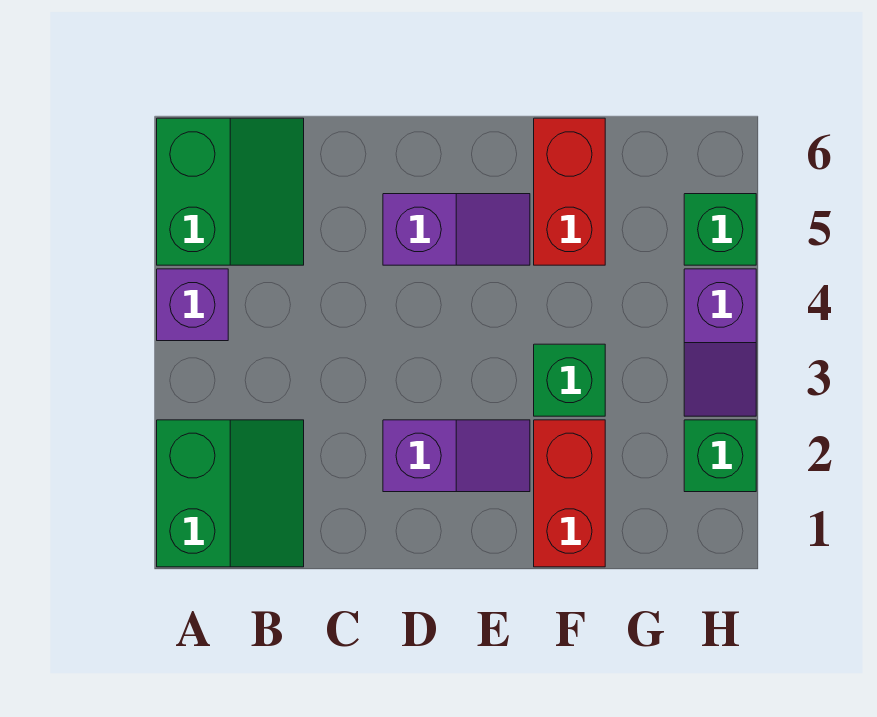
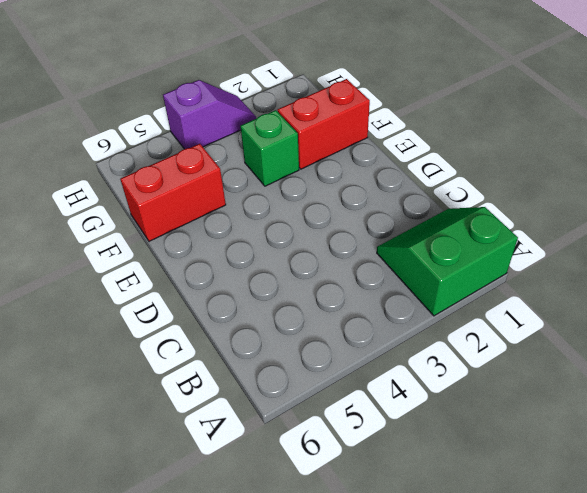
none -> purple brick A4 level 1
none -> green slope A5:B6 level 1 top A

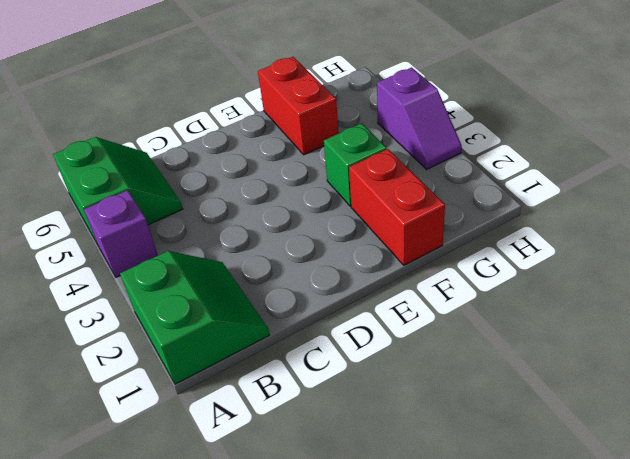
none -> purple slope D2:E2 level 1 top D
none -> purple slope D5:E5 level 1 top D

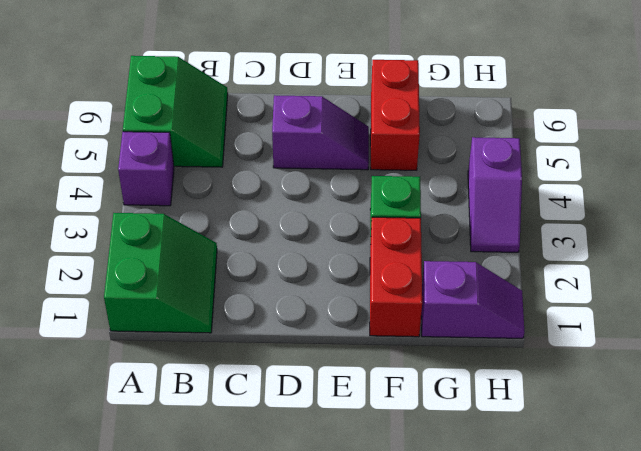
purple slope G1:H1 level 1 top G -> purple slope D2:E2 level 1 top D
none -> green brick H2 level 1
none -> green brick H5 level 1

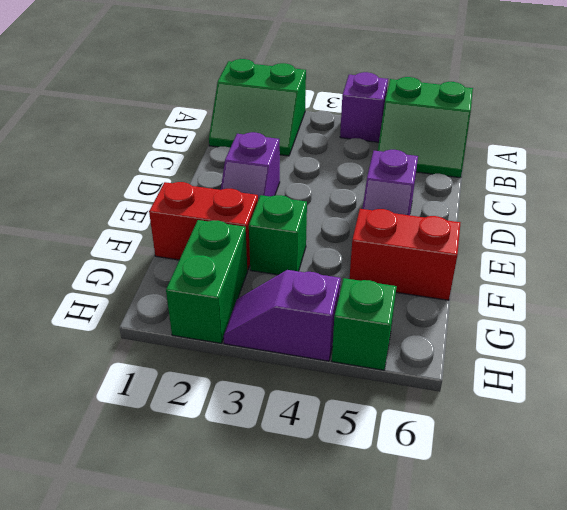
green brick G2:H2 level 1 -> green brick H2 level 1

